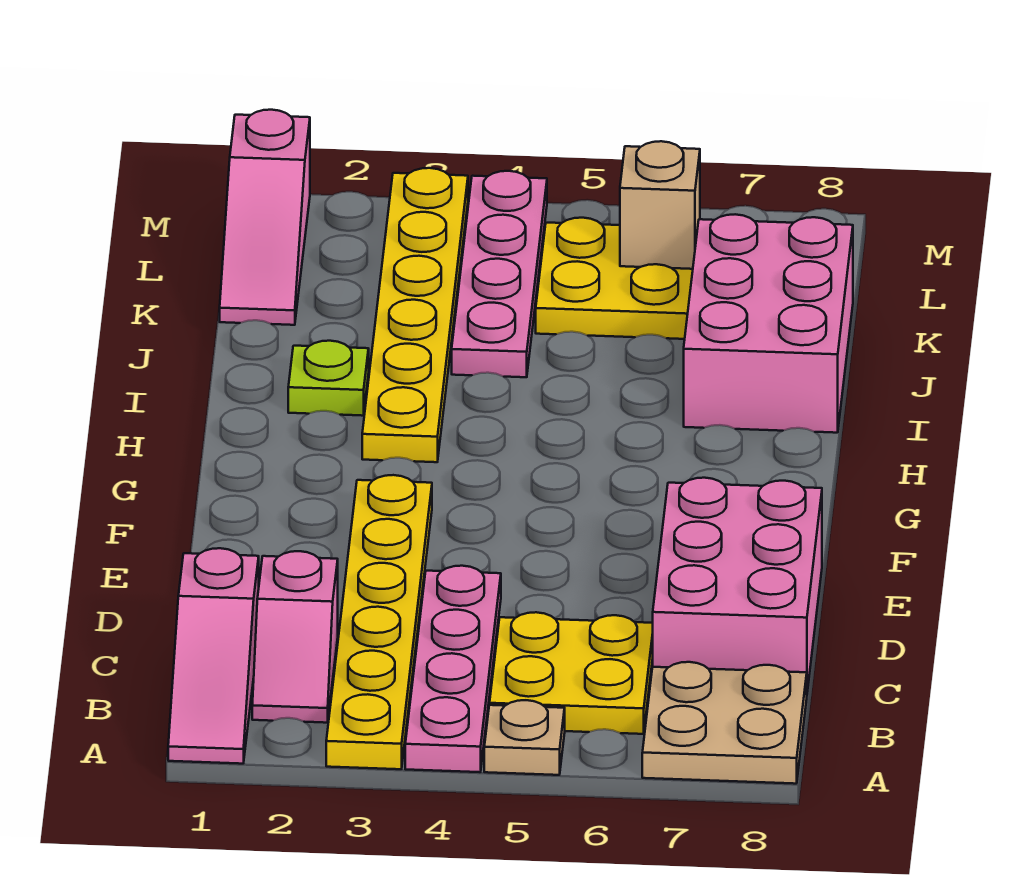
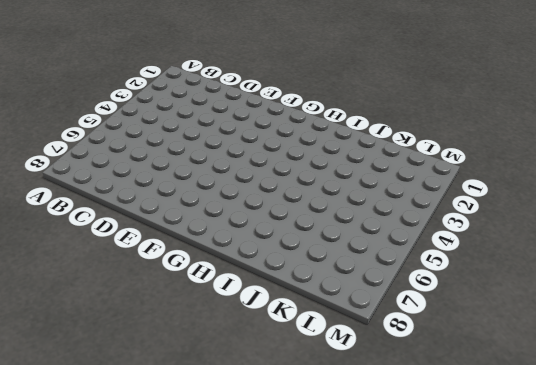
none -> pink slope A1:C1 level 1 top C
none -> yellow plate A3:F3 level 1
none -> pink plate A4:D4 level 1

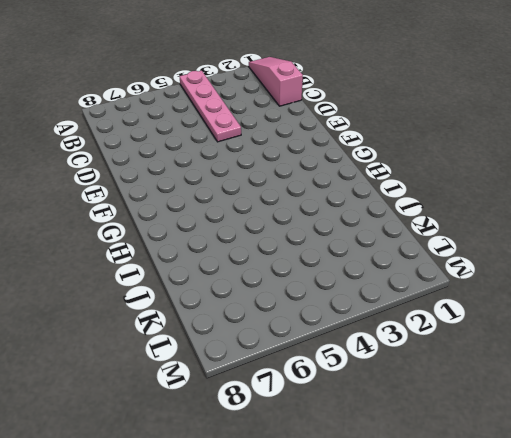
none -> yellow plate A3:F3 level 1
none -> tan plate A5 level 1
none -> tan plate A7:B8 level 1

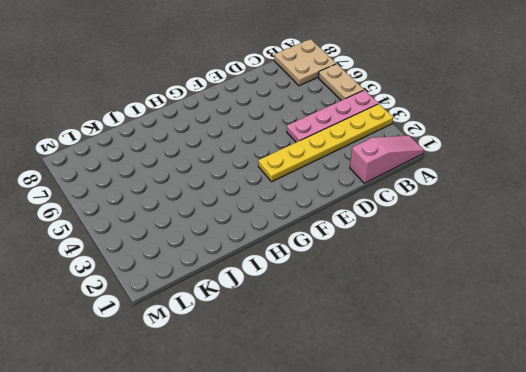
tan plate A5:A6 level 1 -> tan plate A5 level 1
none -> pink slope B2:C2 level 1 top C
none -> yellow plate B5:C6 level 1
none -> pink brick C7:E8 level 1

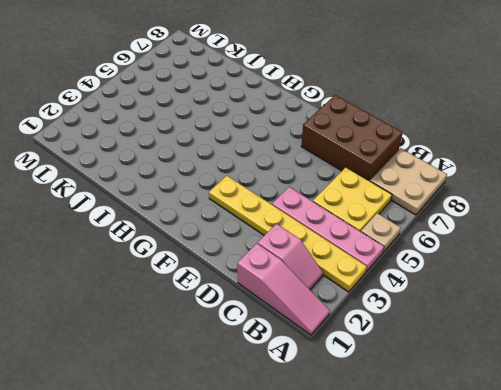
brown brick C7:E8 level 1 -> pink brick C7:E8 level 1
none -> yellow plate H3:M3 level 1
none -> lime plate I2 level 1
none -> pink brick I7:K8 level 1

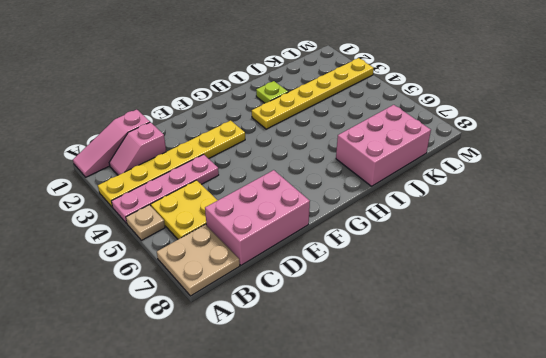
none -> pink plate J4:M4 level 1
none -> pink slope K1:M1 level 1 top M
none -> yellow plate K5:L6 level 1

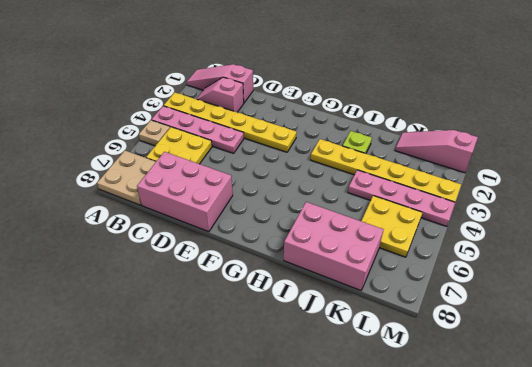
none -> tan brick L6 level 2

